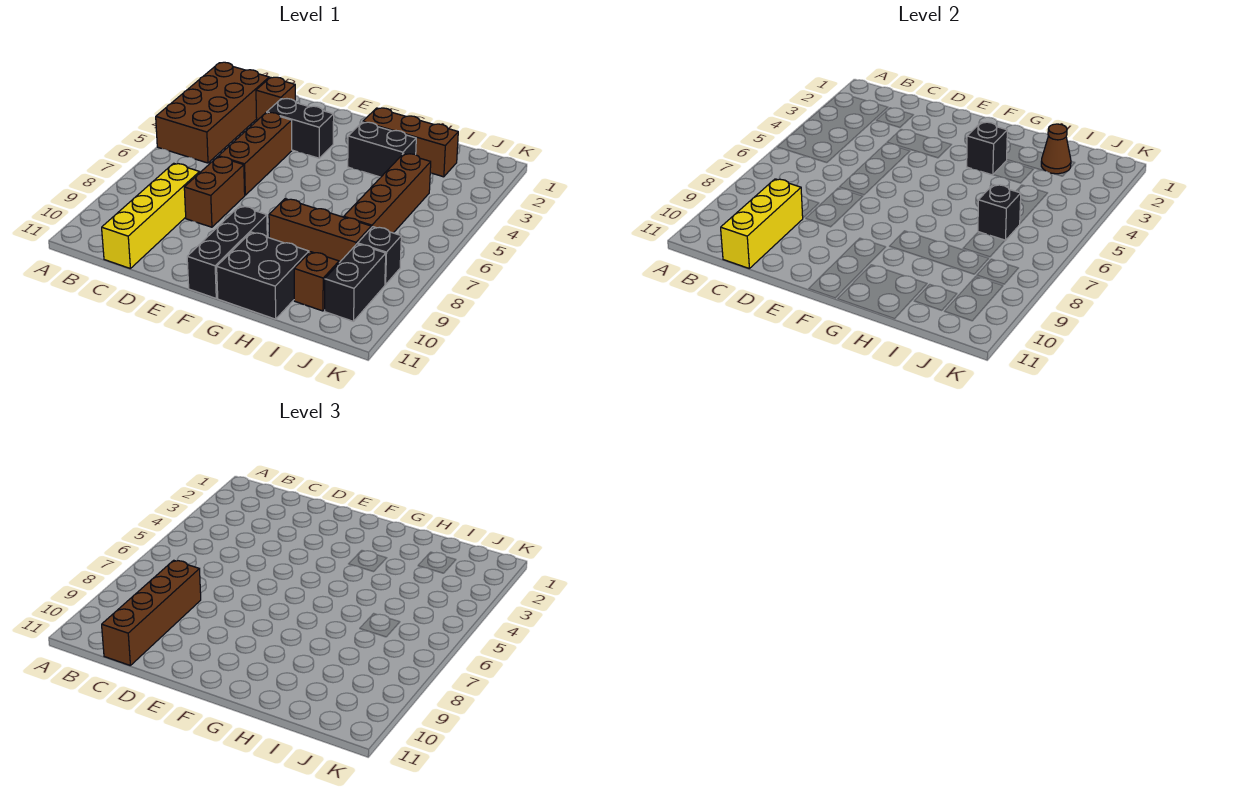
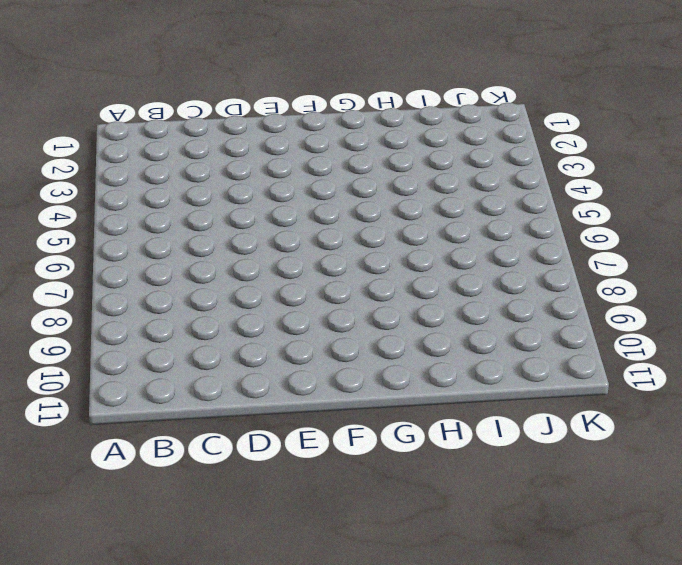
none -> brown brick A2:B5 level 1
none -> brown brick C2 level 1
none -> yellow brick C8:C11 level 1

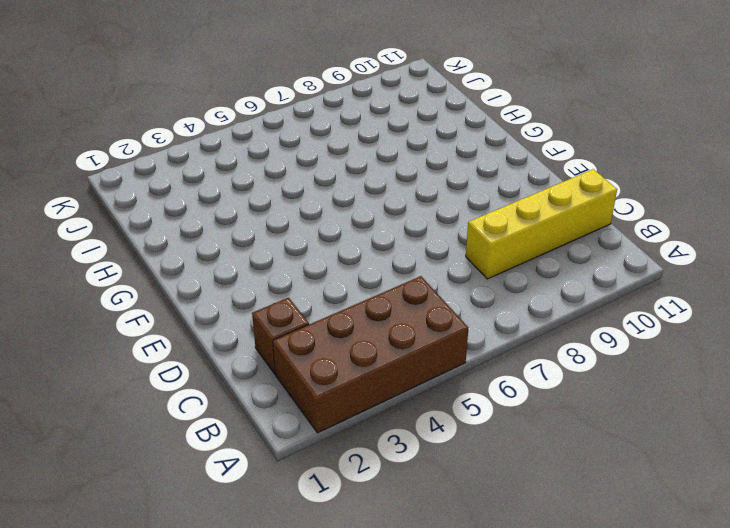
none -> black brick D3:E3 level 1
none -> brown brick D4:D6 level 1
none -> brown brick D7:D8 level 1

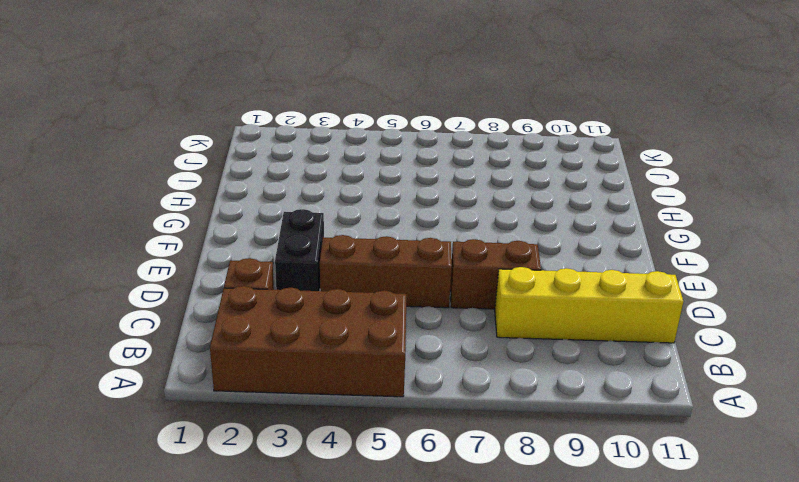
none -> black brick F9:F11 level 1
none -> brown brick G2:I2 level 1
none -> black brick G3:H3 level 1

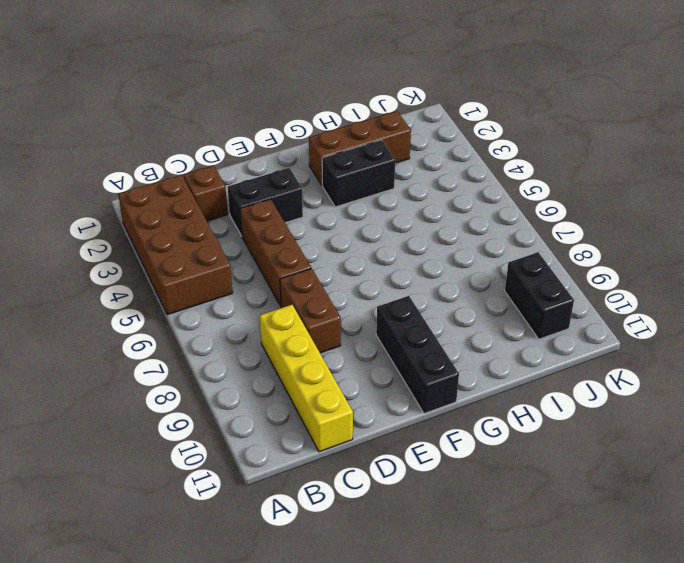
none -> brown brick G8:I8 level 1
none -> black brick G10:H11 level 1
none -> brown brick I4:I7 level 1

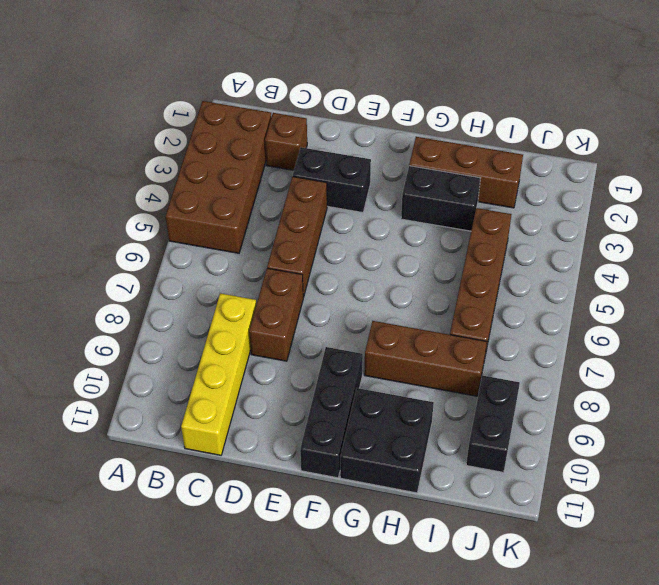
none -> brown brick I10 level 1
none -> black brick J8 level 1
none -> yellow brick C9:C11 level 2

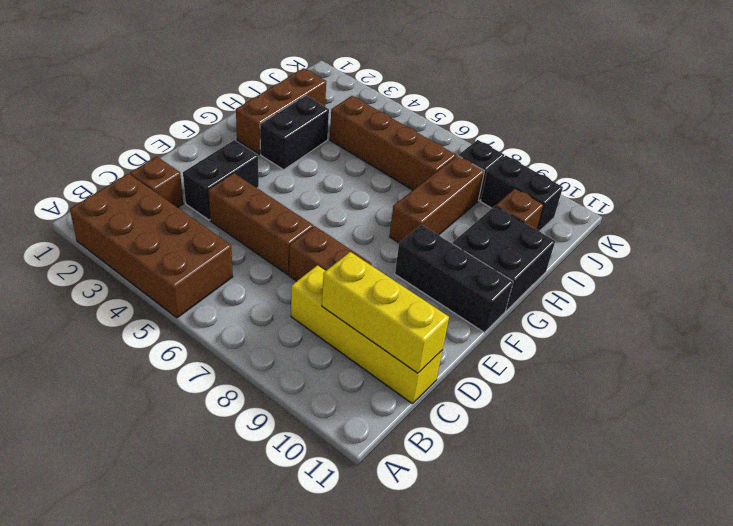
none -> black brick G3 level 2
none -> brown cone I2 level 2
none -> black brick I6 level 2

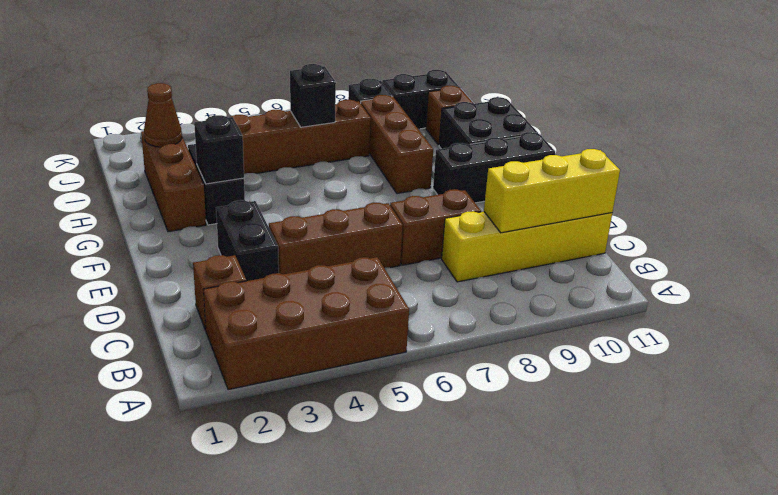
none -> brown brick C8:C11 level 3

